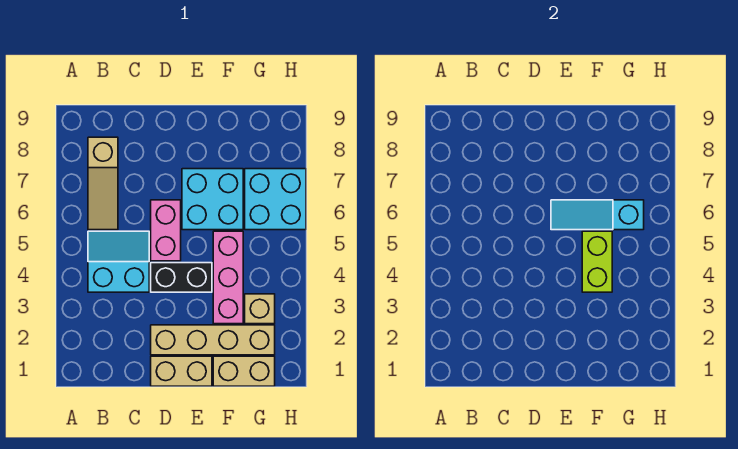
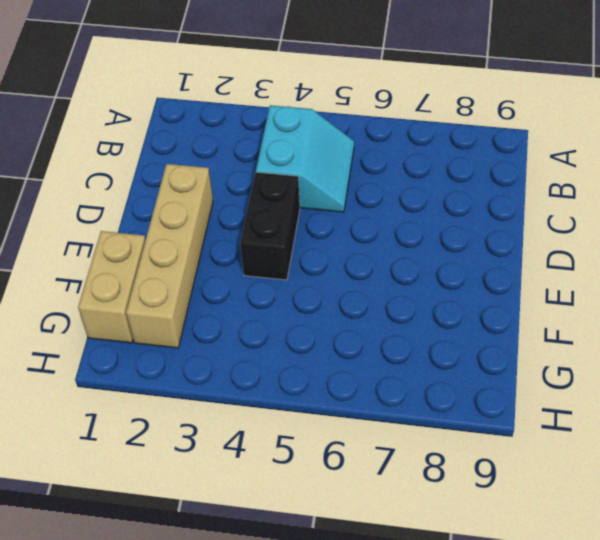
none -> tan slope B6:B8 level 1 top 8
none -> tan brick D1:E1 level 1
none -> pink brick D5:D6 level 1

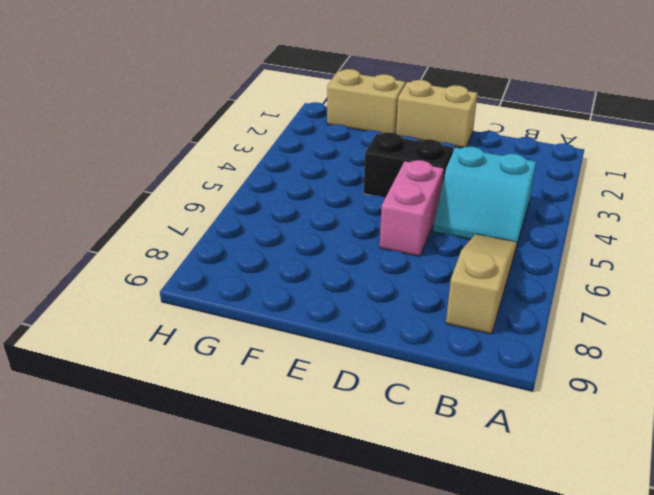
none -> tan brick D2:G2 level 1
none -> cyan brick E6:F7 level 1
none -> pink brick F3:F5 level 1

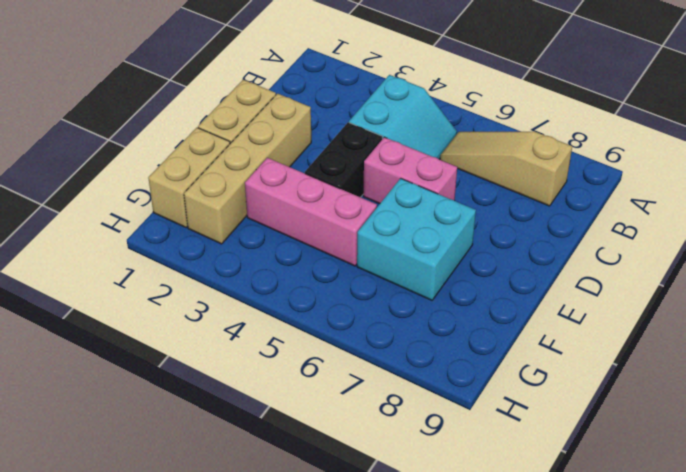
none -> tan brick G3 level 1
none -> cyan brick G6:H7 level 1
none -> cyan slope E6:G6 level 2 top G

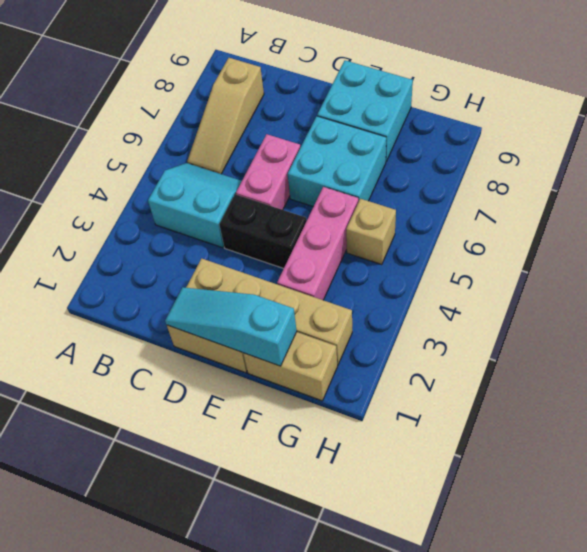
cyan slope D1:F1 level 2 top F -> cyan slope E6:G6 level 2 top G
cyan brick E8:F9 level 1 -> cyan brick G6:H7 level 1
tan brick G5 level 1 -> tan brick G3 level 1
none -> lime brick F4:F5 level 2

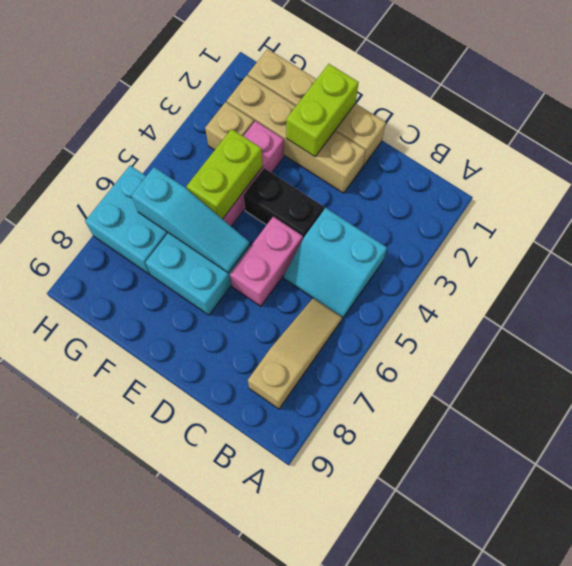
lime brick E1:E2 level 2 -> none

